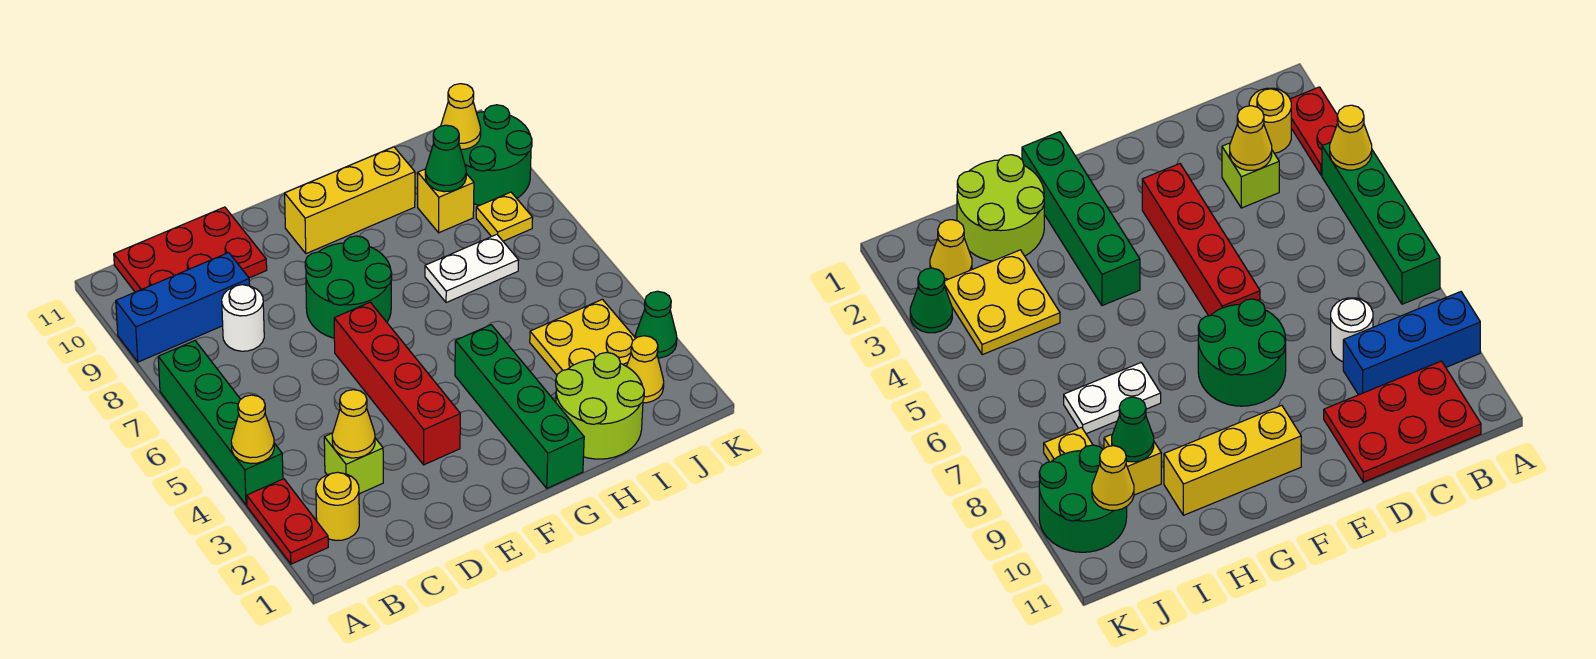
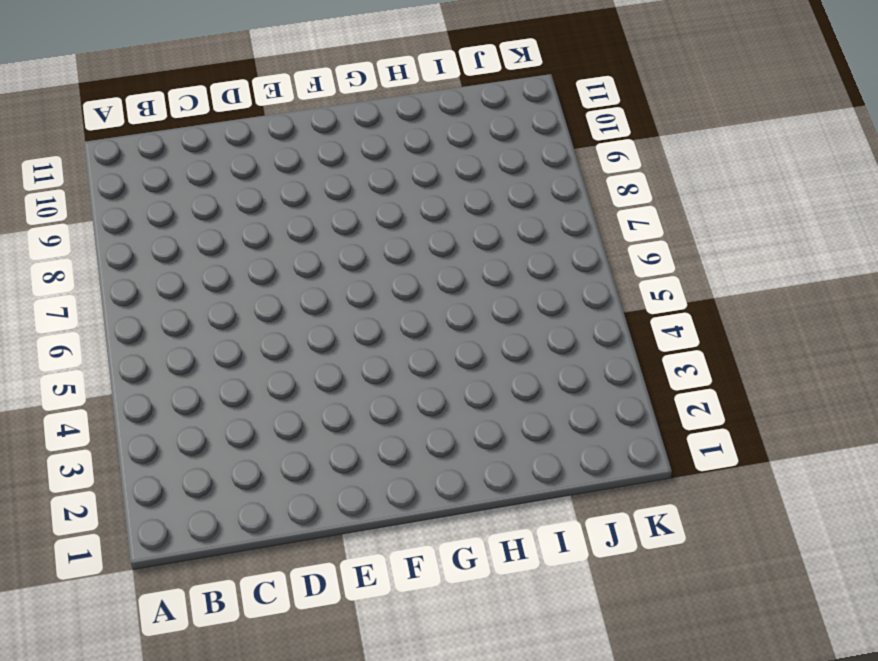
none -> red plate A2:A3 level 1
none -> green brick A4:A7 level 1
none -> blue brick A9:C9 level 1

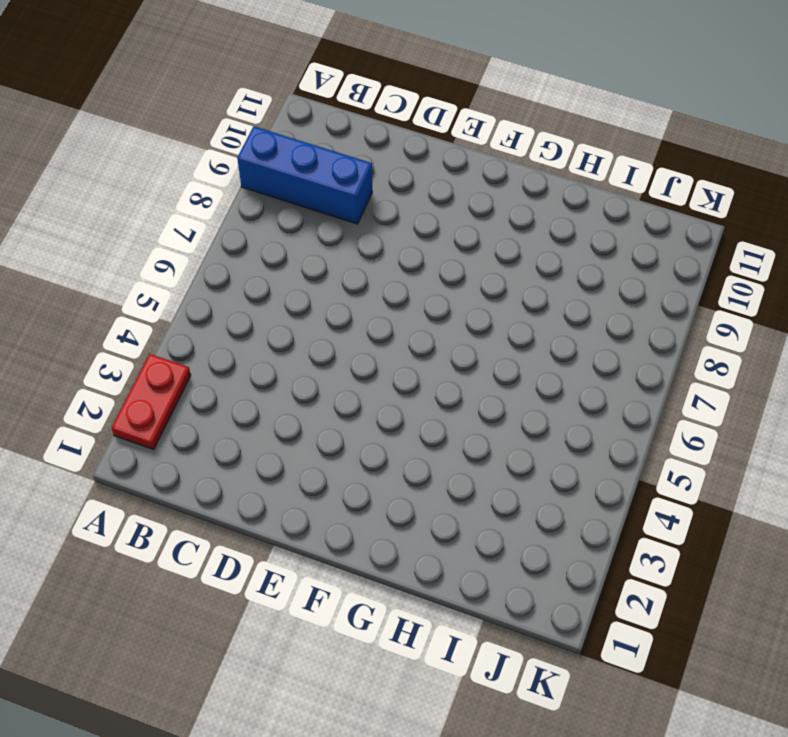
none -> green brick A4:A7 level 1
none -> yellow round brick B2 level 1
none -> red plate B10:D11 level 1

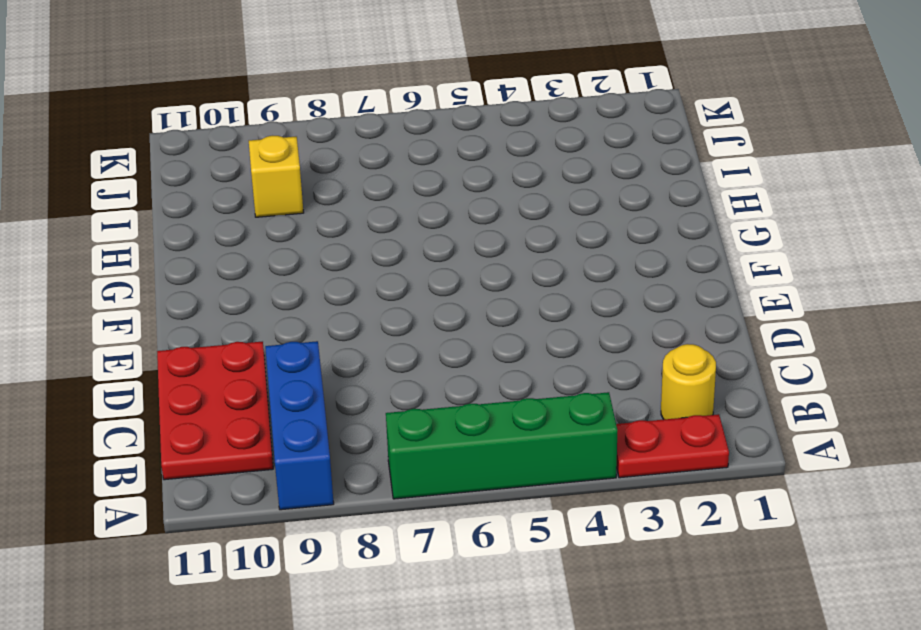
none -> lime brick C3 level 1
none -> white round brick C8 level 1
none -> red brick E3:E6 level 1

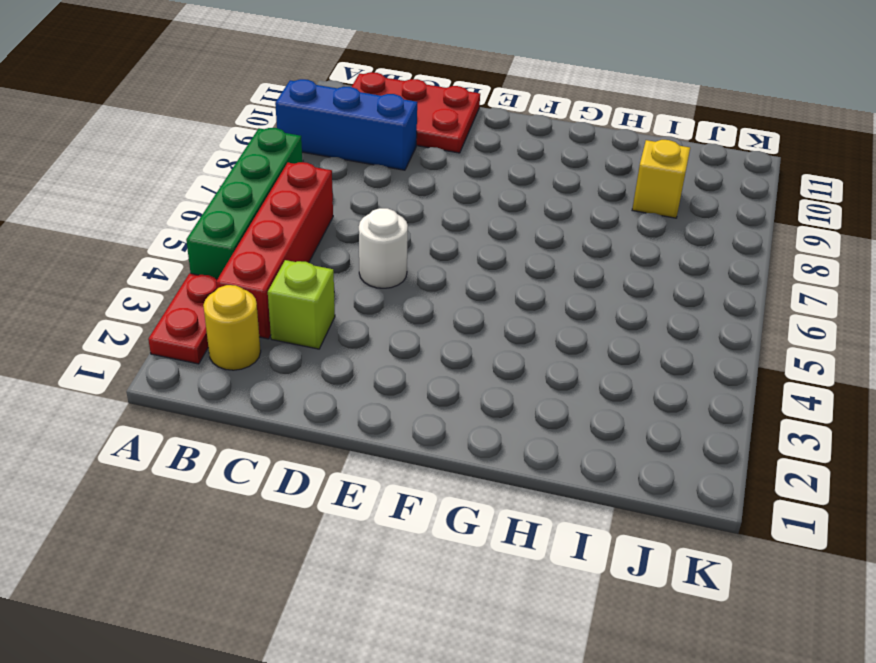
red brick B3:B6 level 1 -> red brick E3:E6 level 1
white round brick D5 level 1 -> white round brick C8 level 1
none -> green round brick E7:F8 level 1
none -> yellow brick F10:H10 level 1
none -> green brick G1:G4 level 1

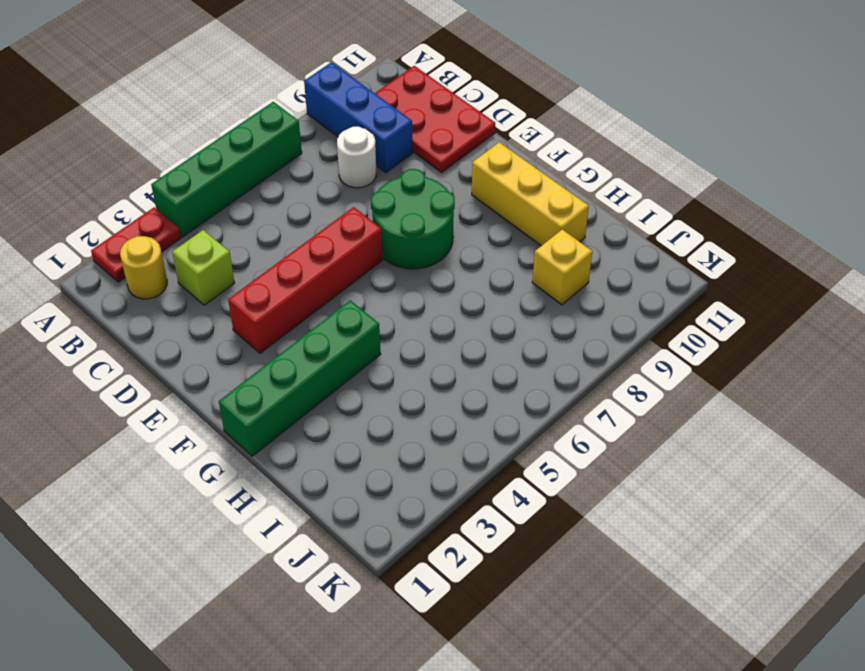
none -> lime round brick H1:I2 level 1
none -> white plate H7:I7 level 1
none -> yellow plate I3:J4 level 1

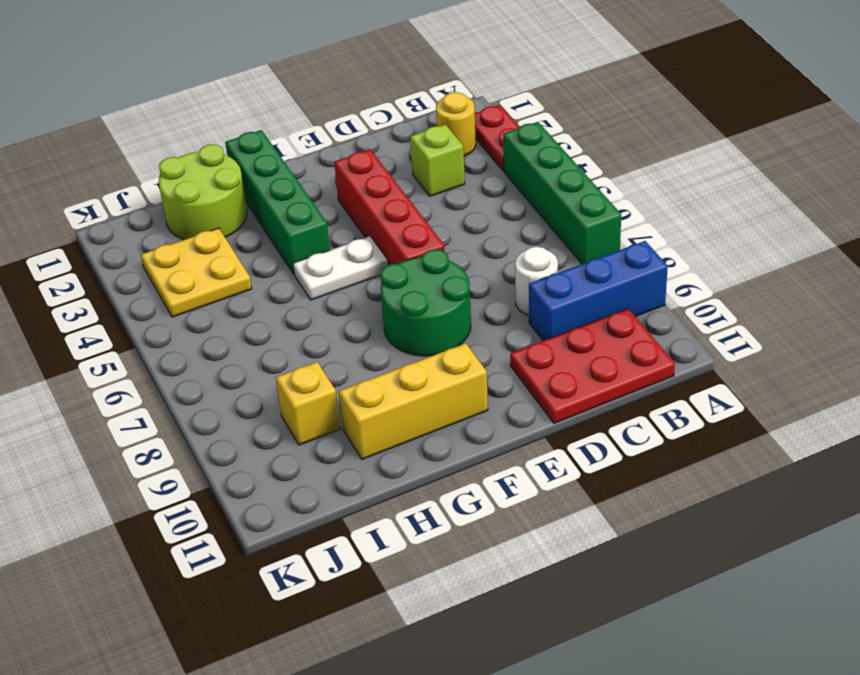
white plate F5:G5 level 1 -> white plate H7:I7 level 1
none -> yellow cone J2 level 1
none -> yellow plate J8 level 1
none -> green round brick J9:K10 level 1

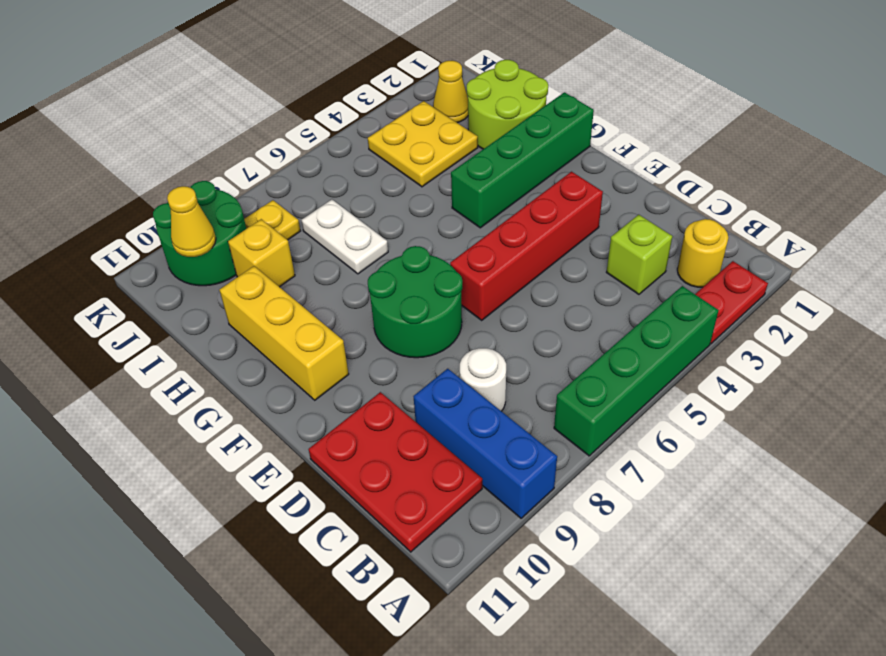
none -> green cone K3 level 1
none -> yellow cone A4 level 2
none -> yellow cone C3 level 2

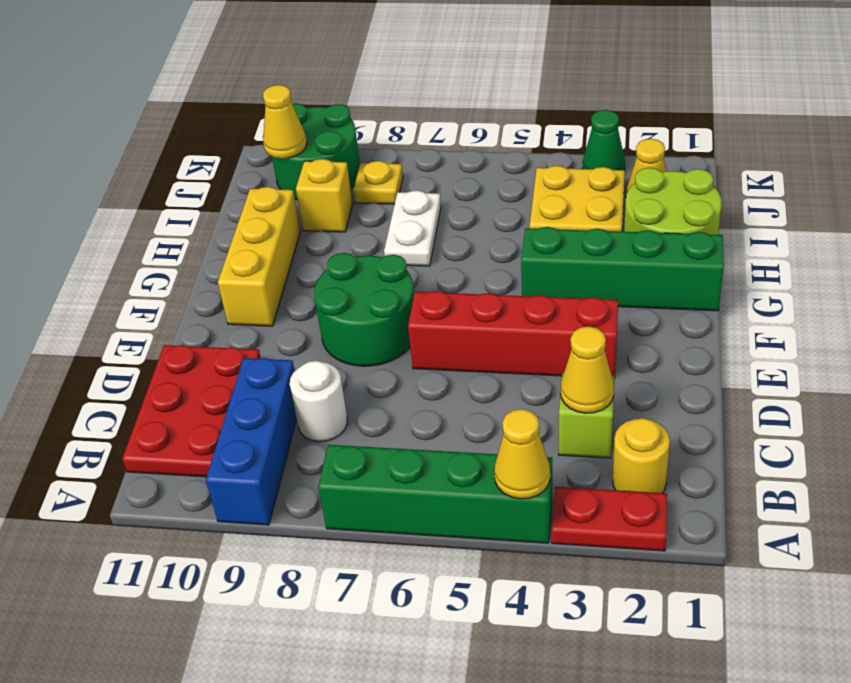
none -> green cone I9 level 2

